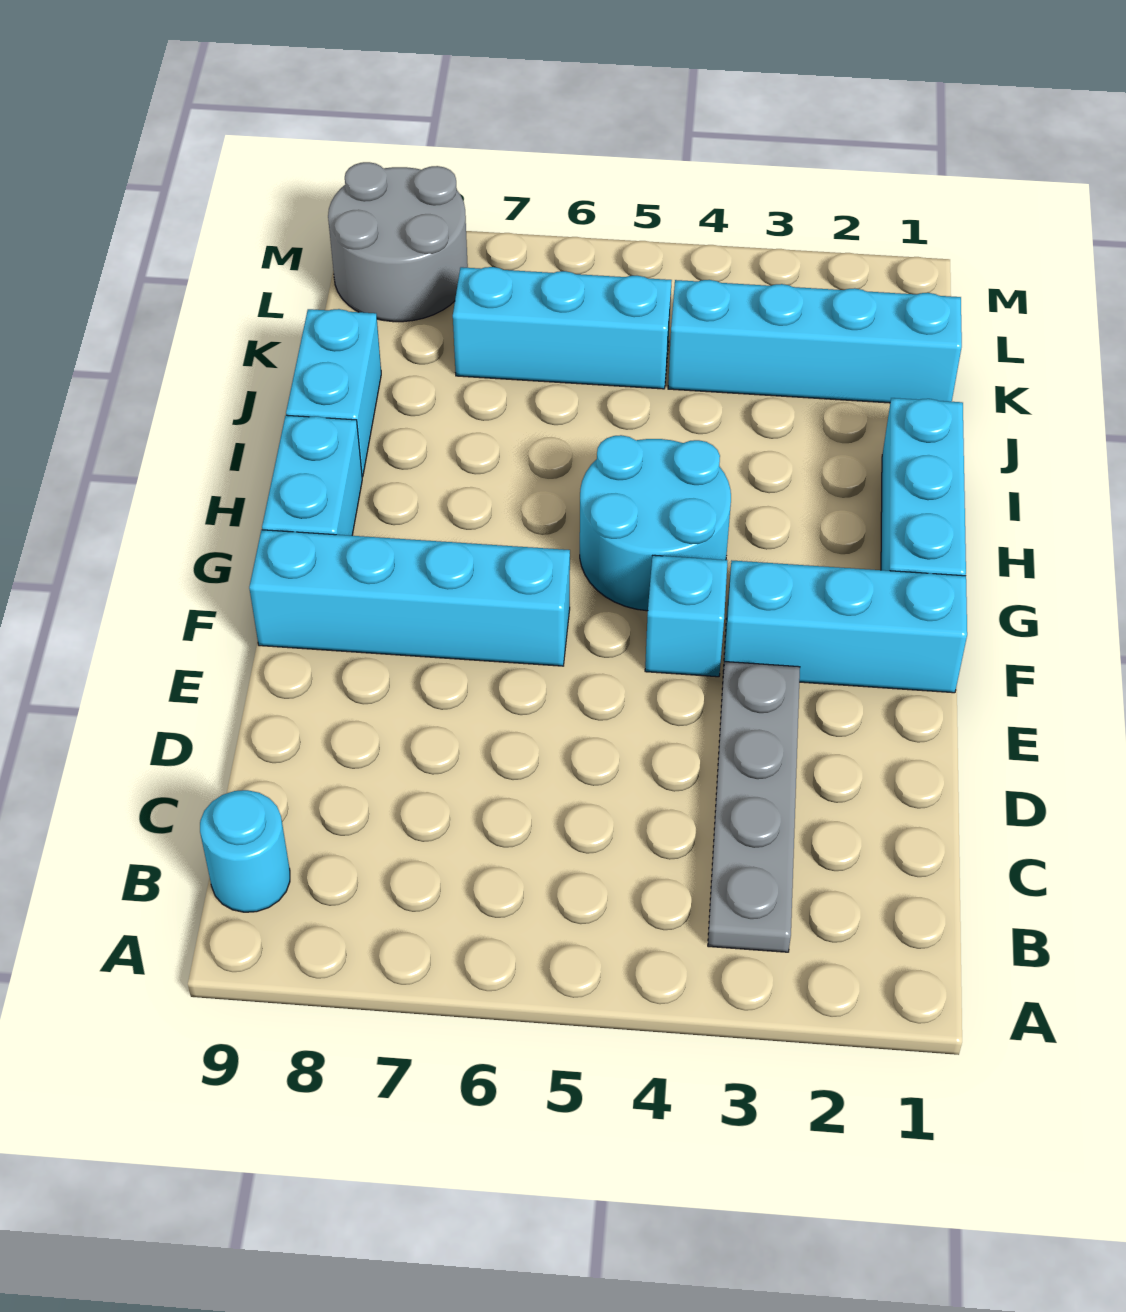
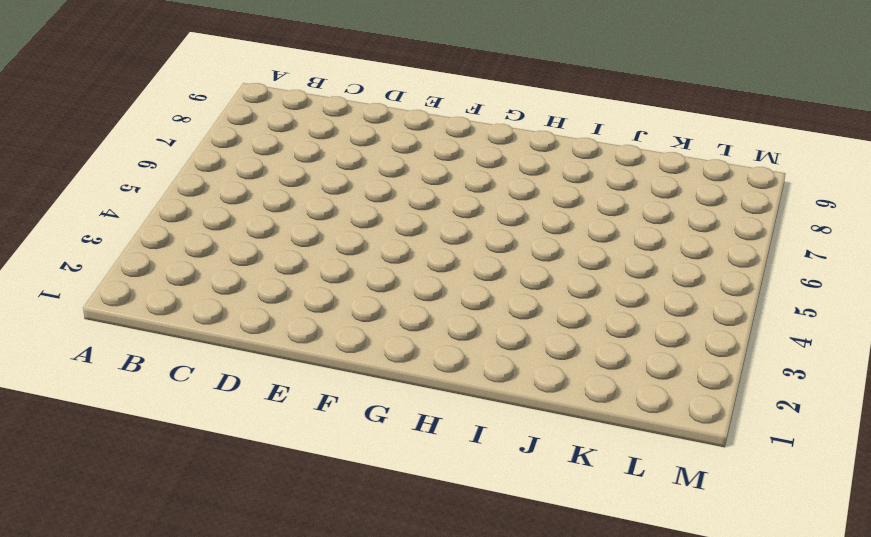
none -> grey plate B3:E3 level 1
none -> cyan round brick B9 level 1
none -> cyan brick F1:F3 level 1

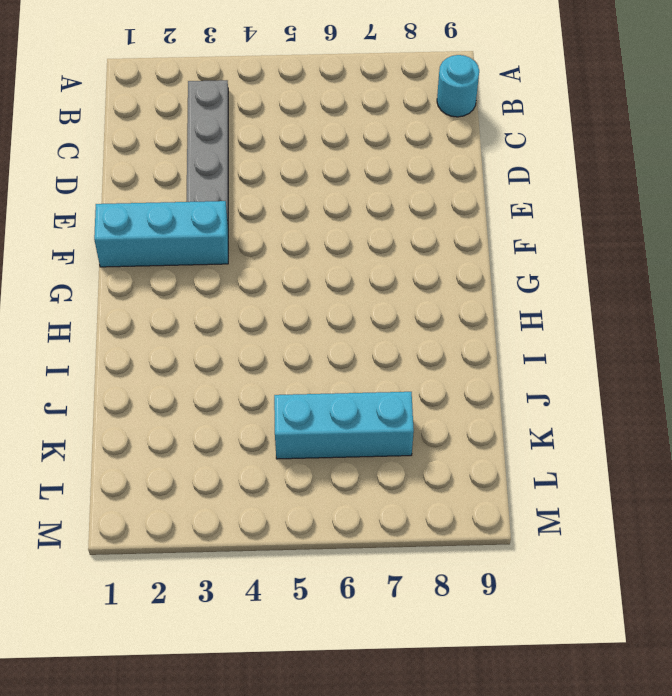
none -> cyan brick F4 level 1
none -> cyan brick F6:F9 level 1
none -> cyan brick G1:I1 level 1

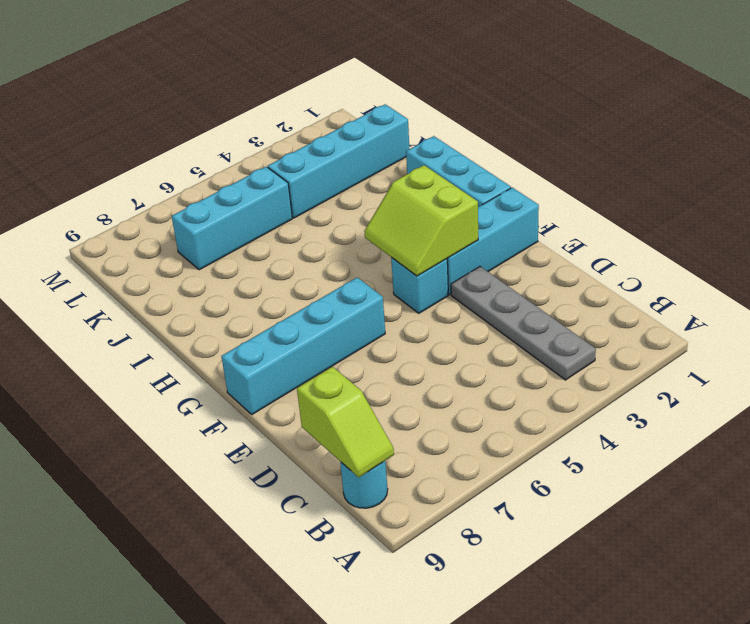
lime slope B9:C9 level 2 top C -> none
lime slope F3:G4 level 2 top 3 -> none
none -> cyan round brick G4:H5 level 1
none -> cyan brick G9:H9 level 1
none -> cyan brick I9:J9 level 1

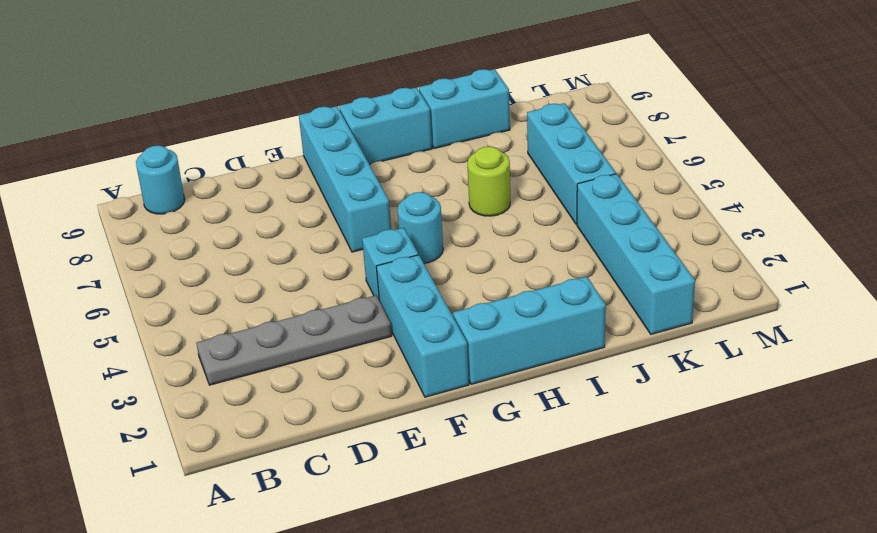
cyan round brick G5 level 1 -> cyan round brick G4:H5 level 1
lime round brick I6 level 1 -> none
none -> grey round brick L8:M9 level 1

